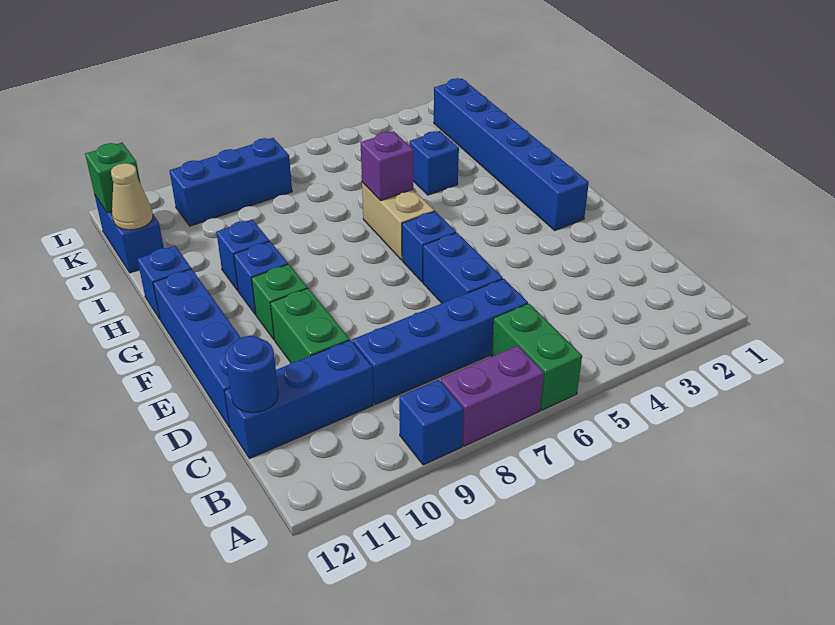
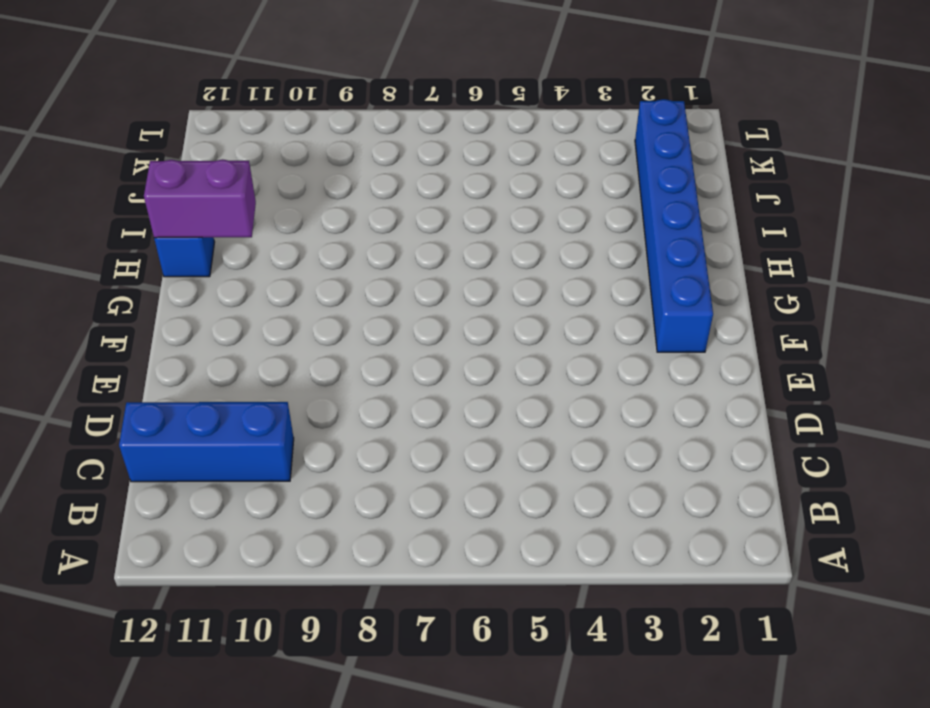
purple brick H11:H12 level 2 -> purple brick A7:A8 level 1
none -> green brick A6:B6 level 1
none -> blue brick A9 level 1
none -> blue brick C6:C9 level 1

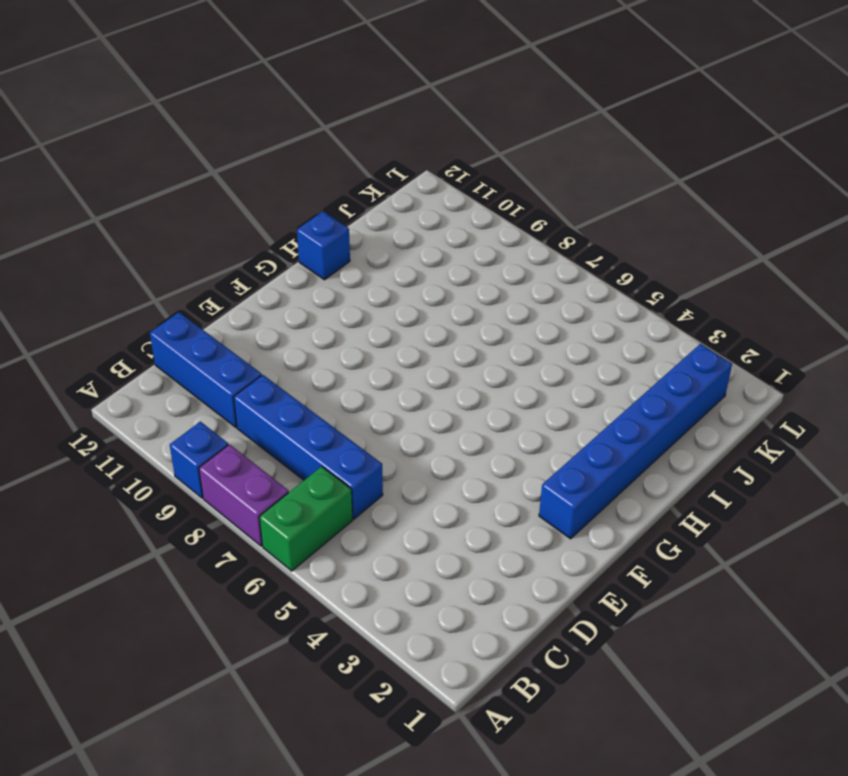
none -> blue brick D6:E6 level 1
none -> green brick D10:E10 level 1
none -> blue brick D12:G12 level 1

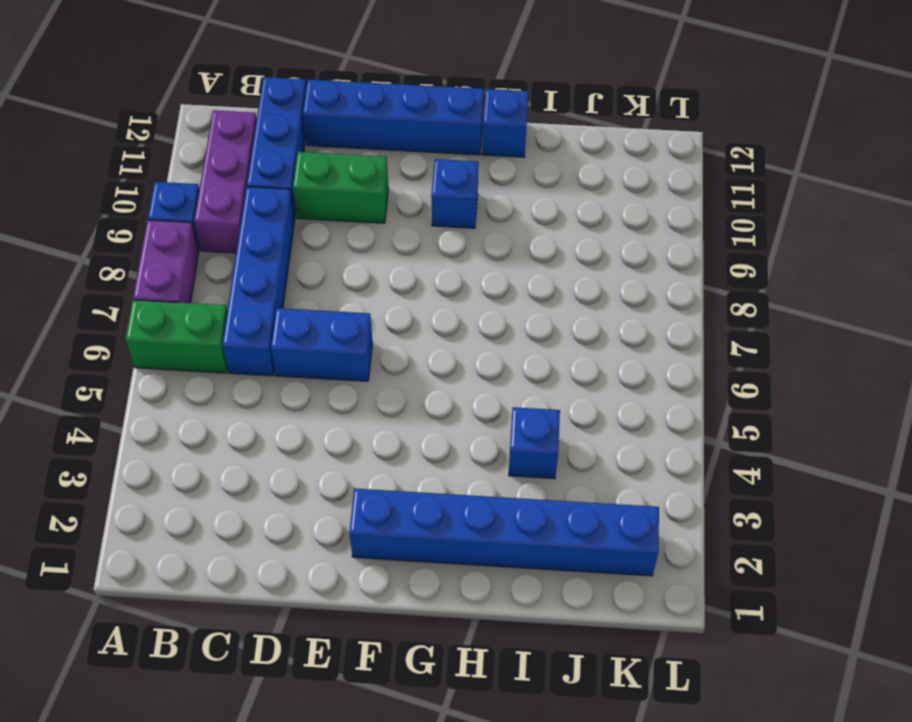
purple brick B9:B11 level 1 -> none
none -> blue brick F6 level 1
none -> green brick F10 level 1
none -> tan brick G6:H6 level 1

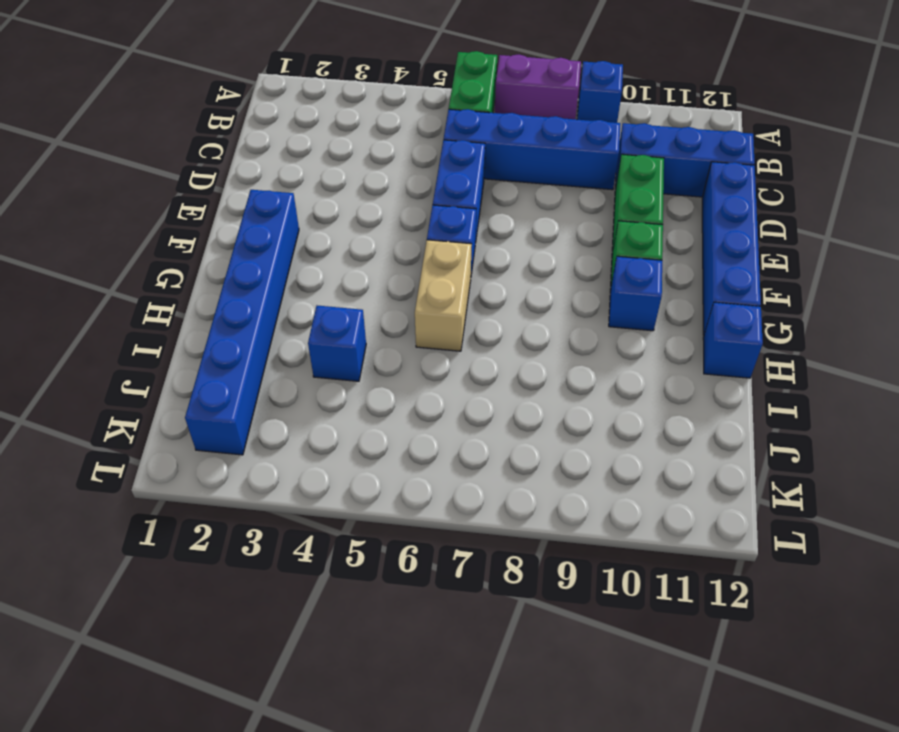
none -> blue brick H10 level 1
none -> blue brick J12:K12 level 1
none -> blue brick K8:K10 level 1

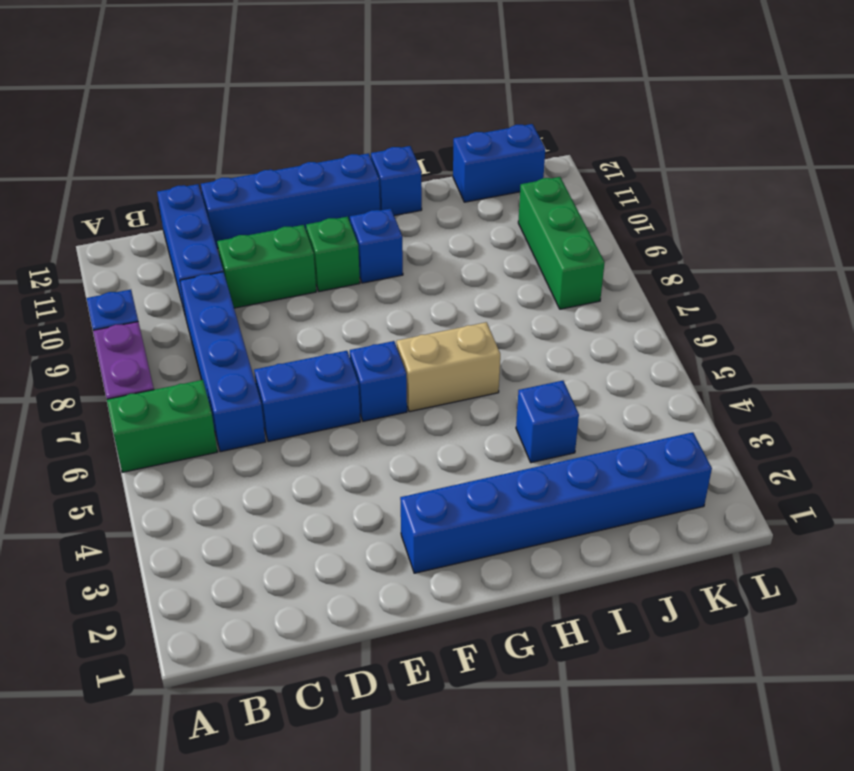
green brick K8:K10 level 1 -> blue brick K8:K10 level 1
none -> blue brick H10 level 1
none -> blue round brick C12 level 2
none -> purple brick H6 level 2

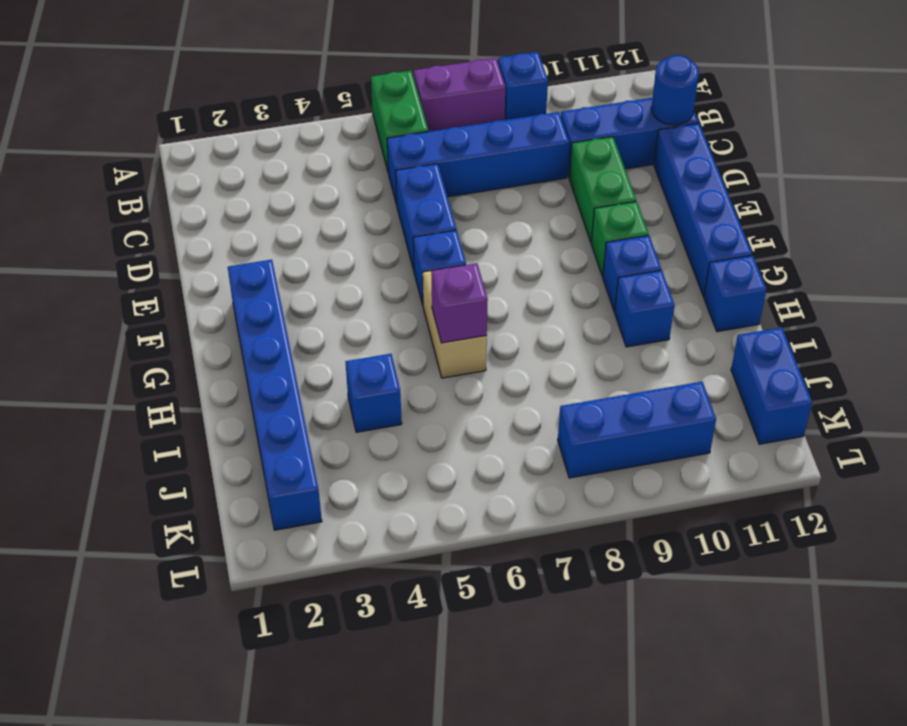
none -> tan cone J12 level 2
none -> green brick K12 level 2

